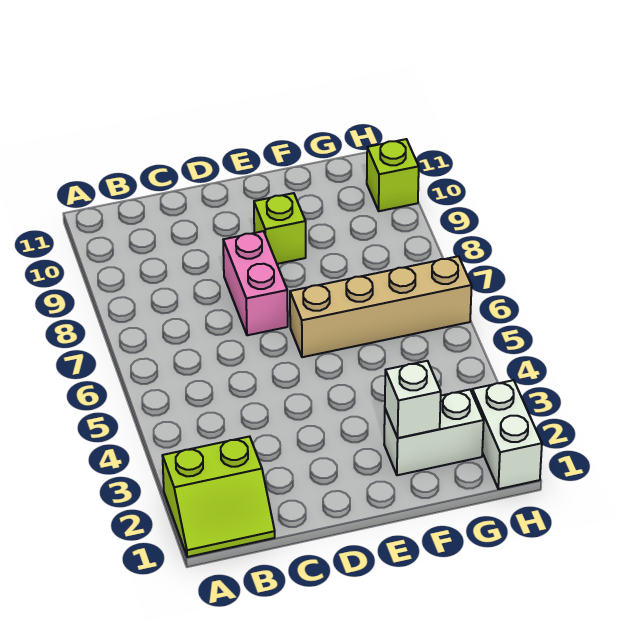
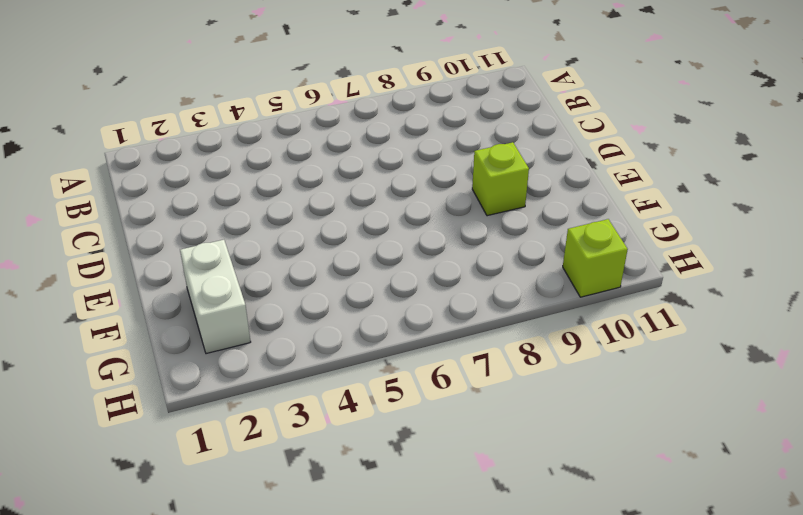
none -> lime slope A1:B2 level 1 top 2
none -> pink brick D7:D8 level 1

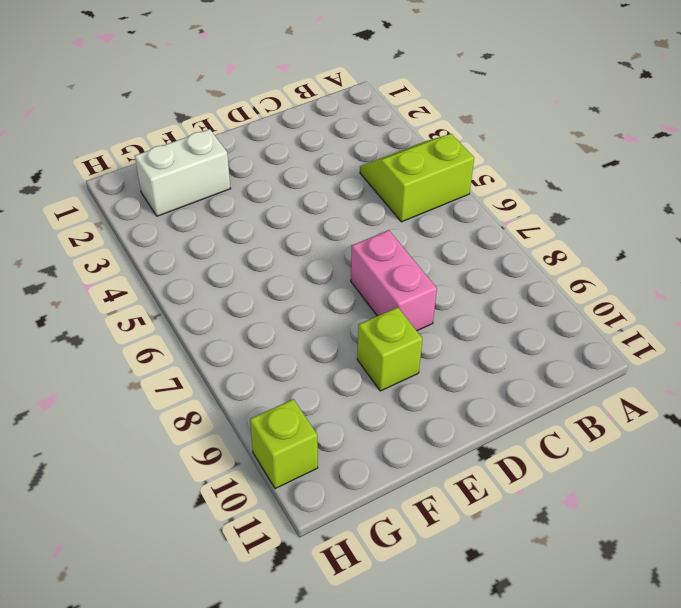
lime slope A4:B5 level 1 top 5 -> lime slope A1:B2 level 1 top 2
none -> tan brick E6:H6 level 1
none -> white brick H1:H2 level 1

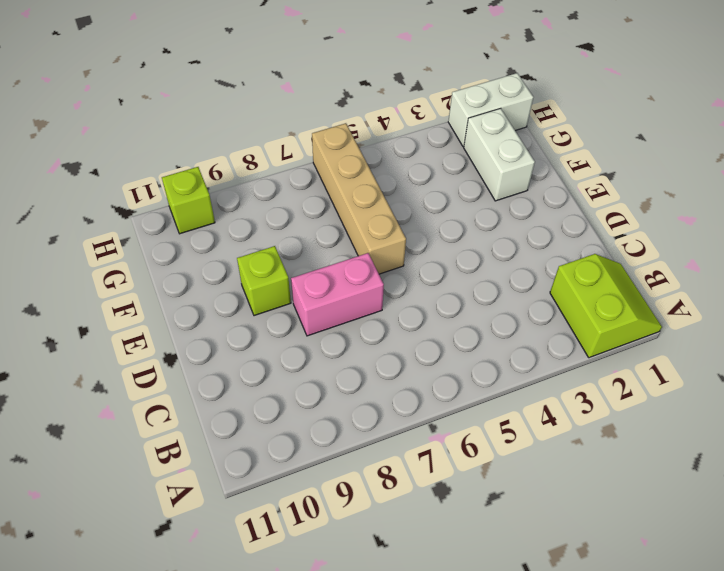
none -> white brick F2 level 2

